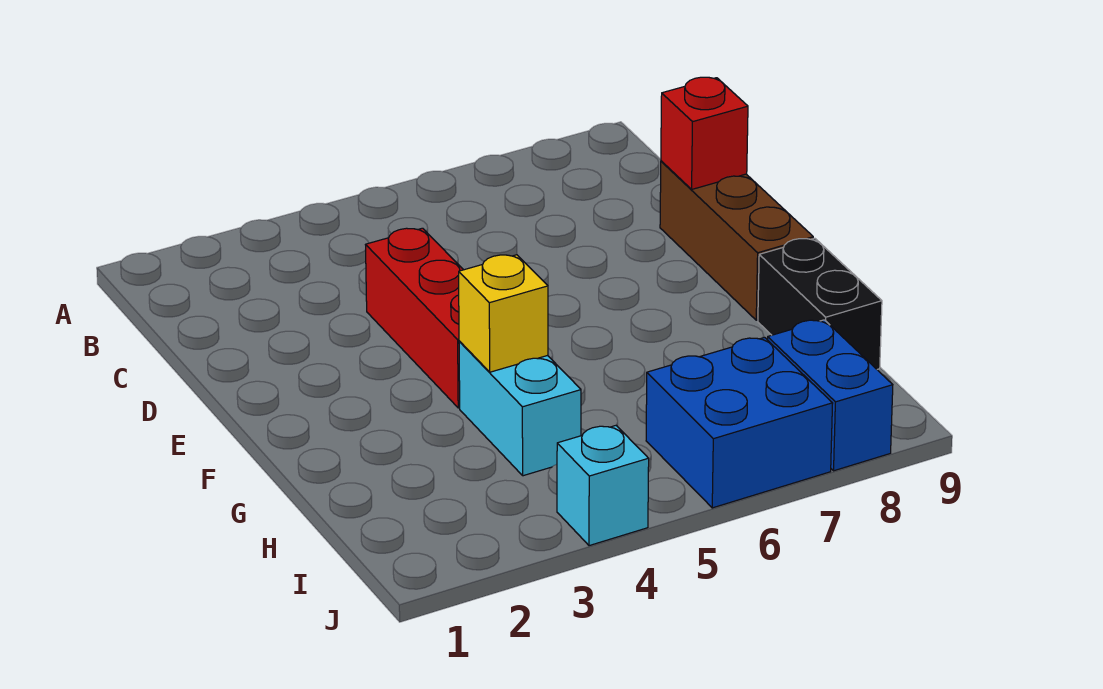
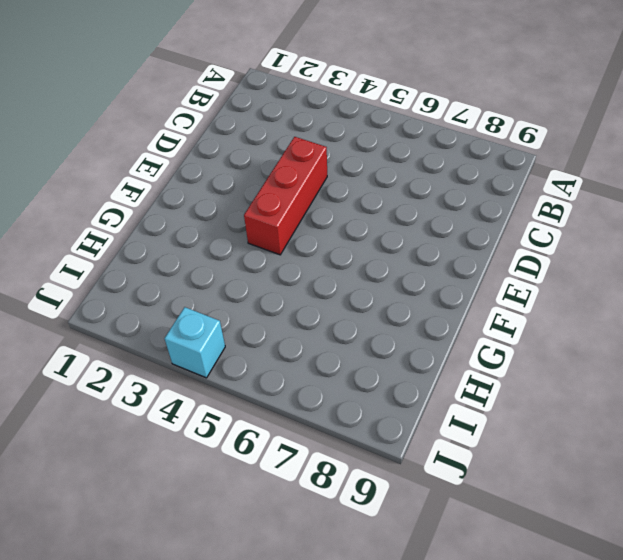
none -> brown brick D9:F9 level 1
none -> cyan brick G4:H4 level 1

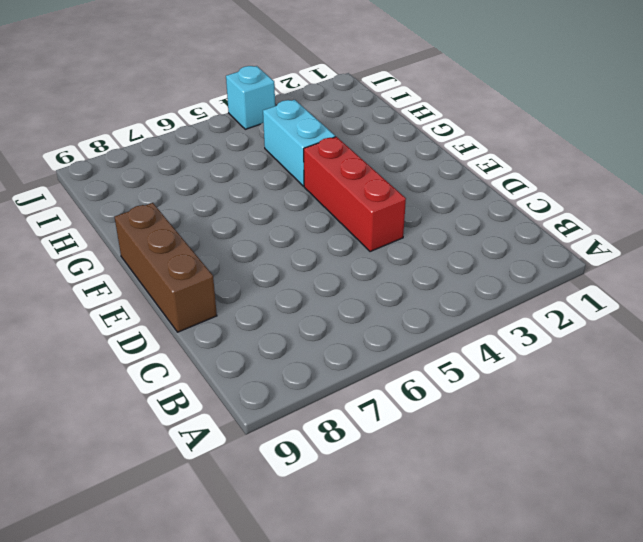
none -> black brick G9:H9 level 1
none -> blue brick I6:J7 level 1

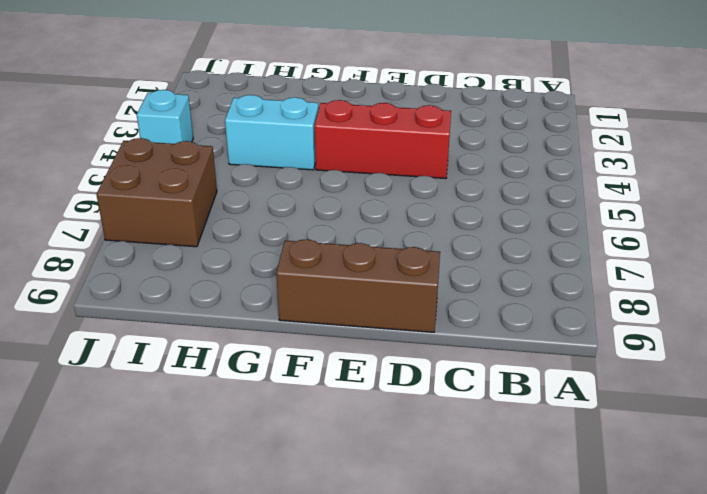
brown brick I6:J7 level 1 -> blue brick I6:J7 level 1
none -> black brick G9:H9 level 1
none -> blue brick I8:J8 level 1

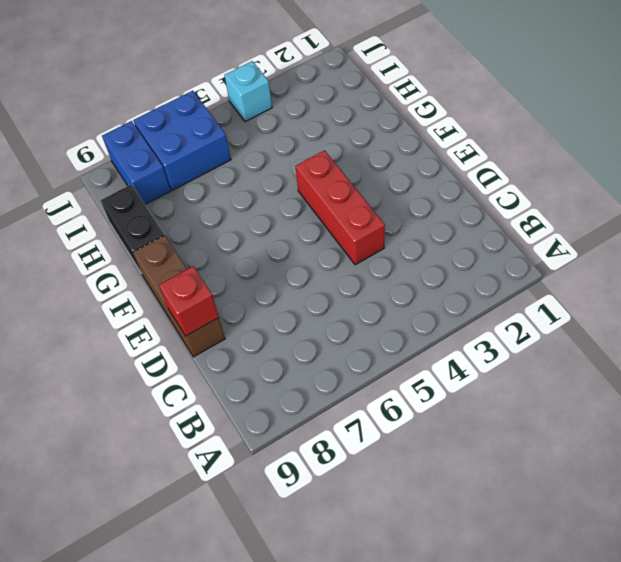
none -> cyan brick G4:H4 level 1
none -> yellow brick G4 level 2

